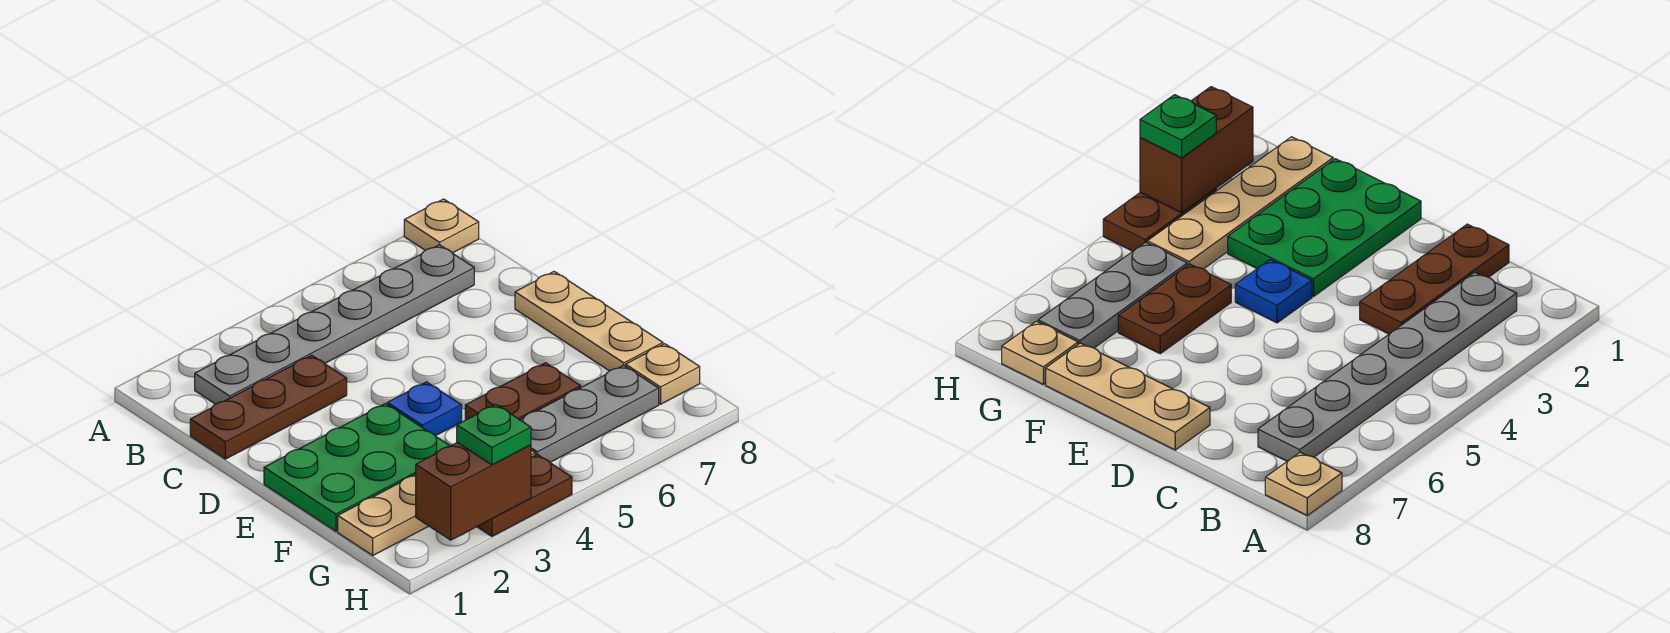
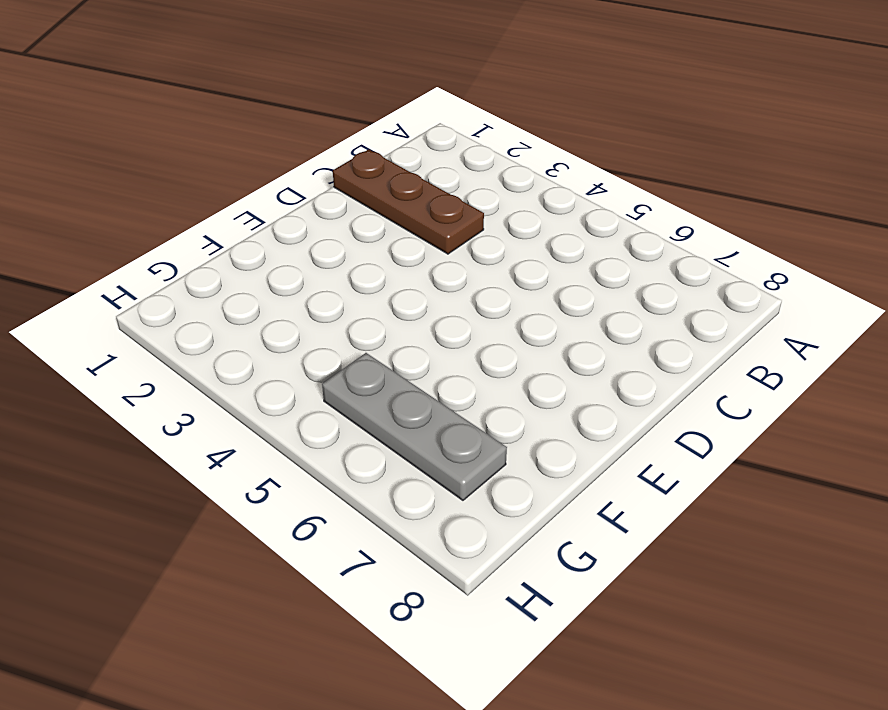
none -> tan plate A8 level 1
none -> grey plate B2:B7 level 1
none -> tan plate D8:F8 level 1

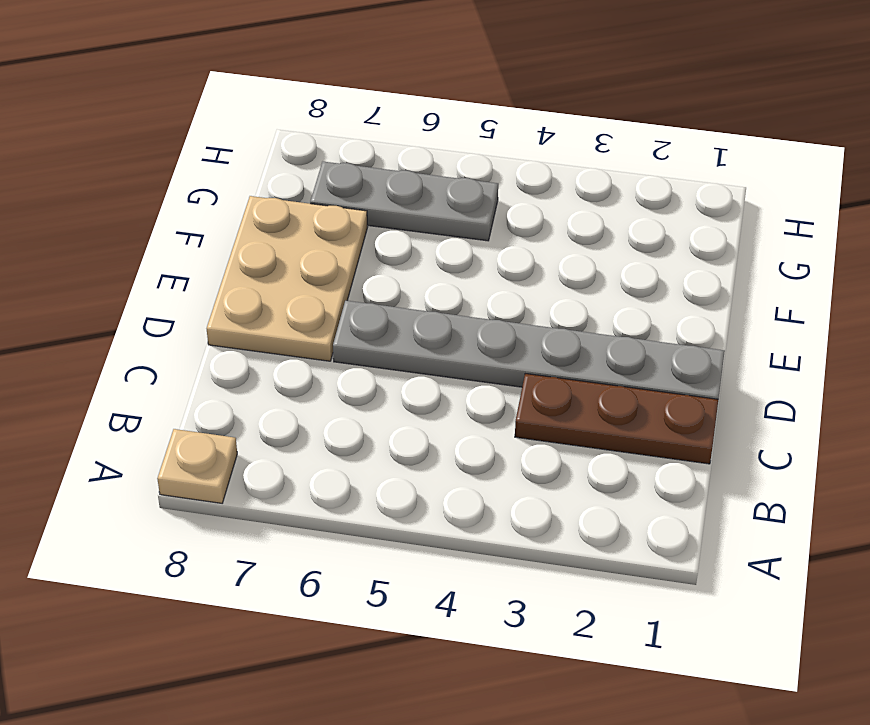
grey plate D1:D6 level 1 -> grey plate B2:B7 level 1
tan plate D7:F8 level 1 -> tan plate D8:F8 level 1
none -> green plate E1:F3 level 1
none -> blue plate E4 level 1
none -> brown plate F5:F6 level 1

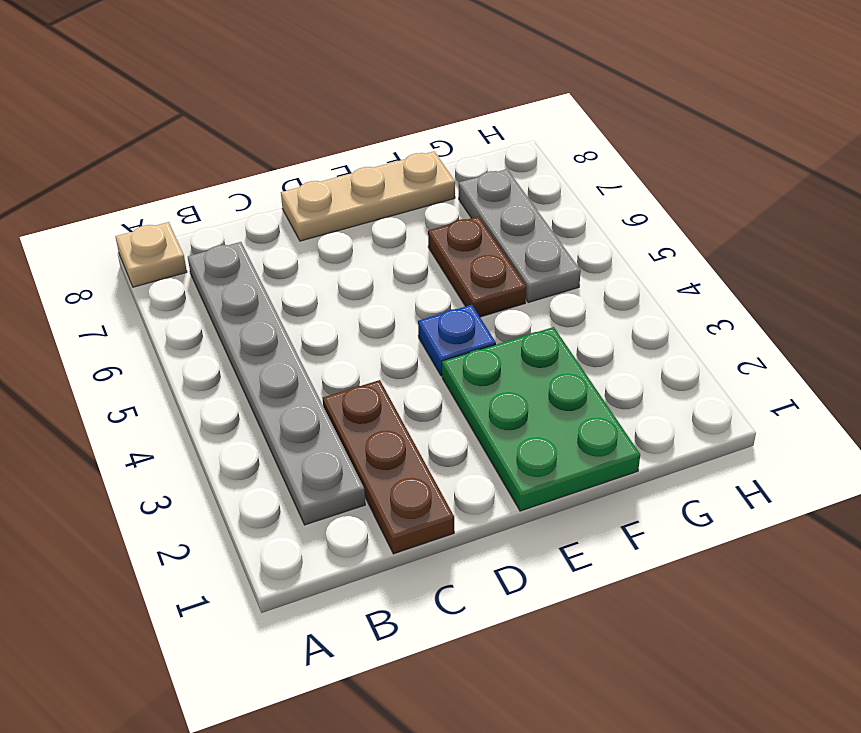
none -> tan plate G1:G4 level 1
none -> tan plate G8 level 1
none -> brown plate H3:H4 level 1

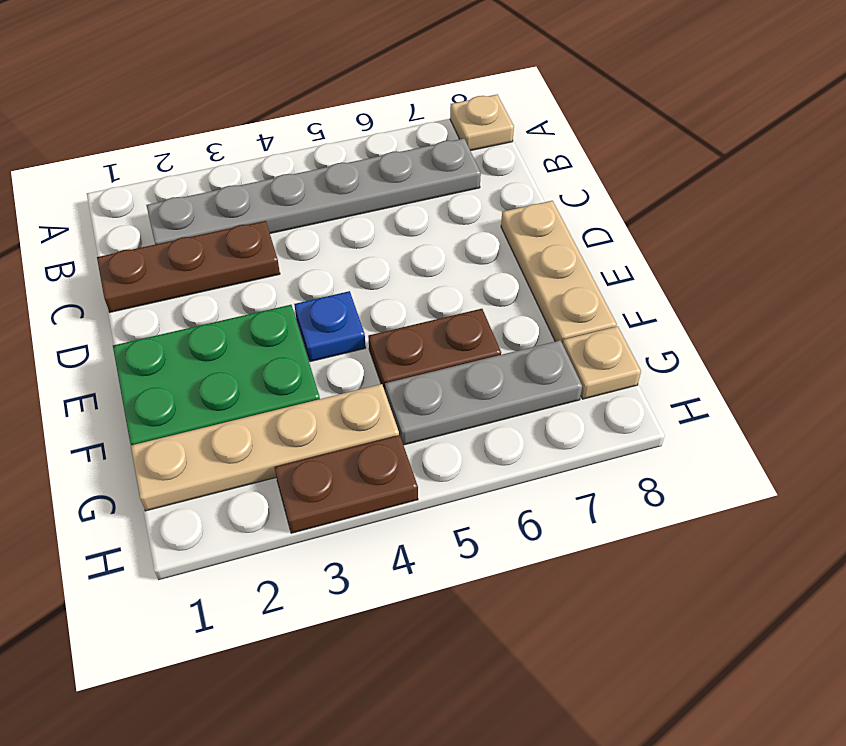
none -> brown brick H2:H3 level 2
none -> green plate H3 level 3

